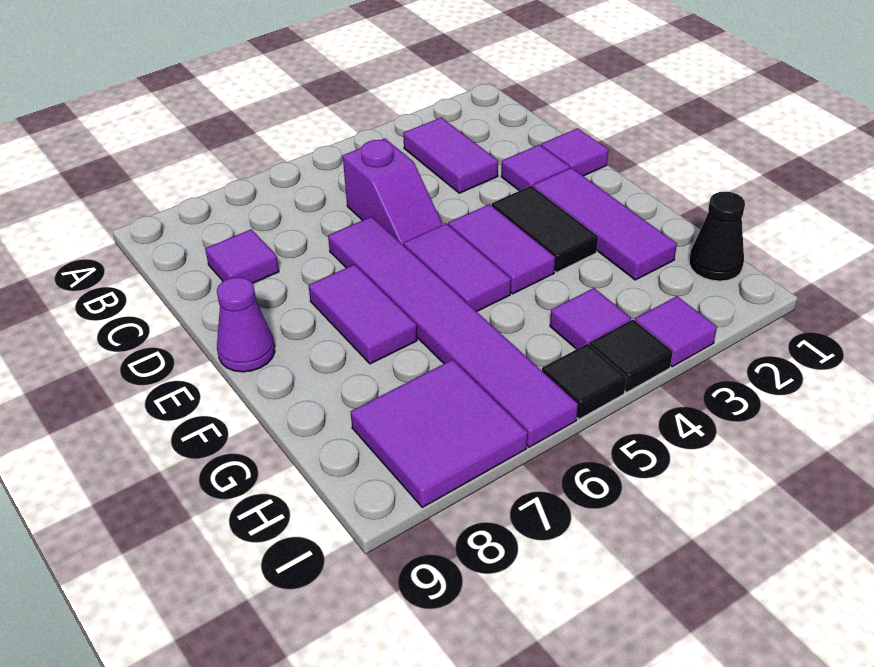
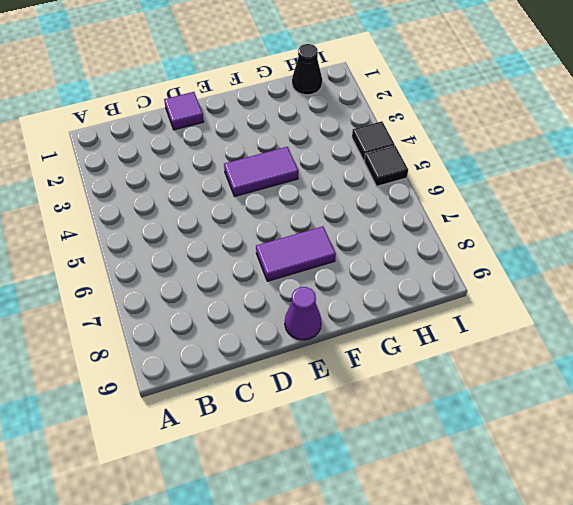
none -> purple tile B3:C3 level 1
none -> purple slope C5:D5 level 1 top C
none -> purple tile C8 level 1

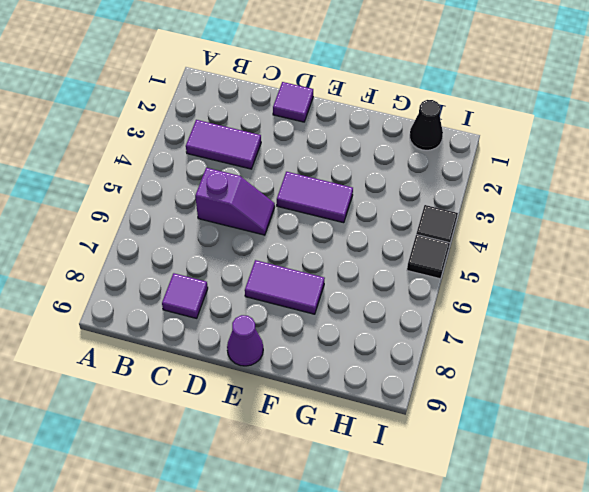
none -> purple tile D2 level 1
none -> purple tile D6:I6 level 1
none -> purple tile E2:G2 level 1

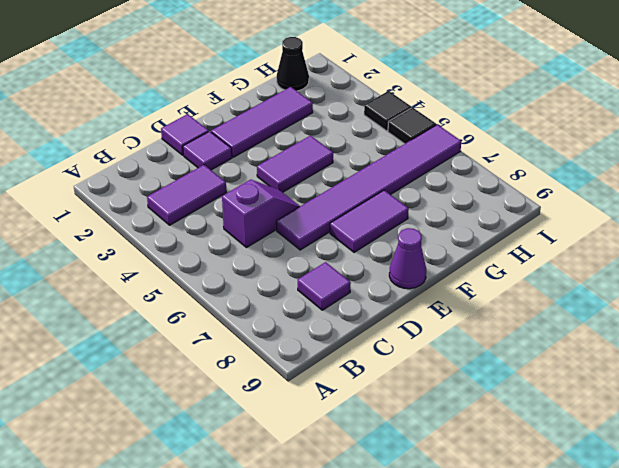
none -> black tile E3:F3 level 1
none -> purple tile E5:F5 level 1
none -> purple tile H4 level 1

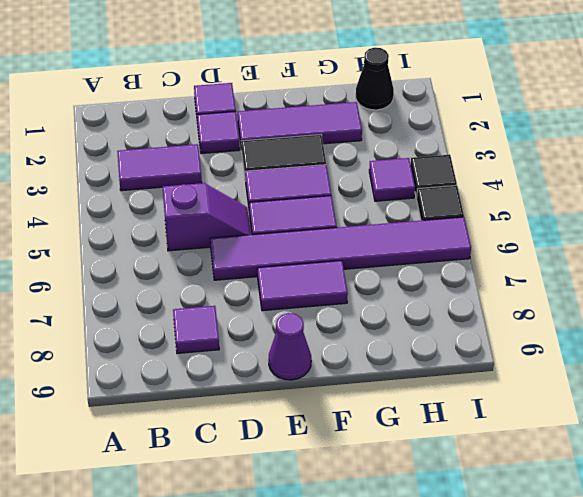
none -> purple tile H7:I8 level 1
none -> purple tile I3 level 1

